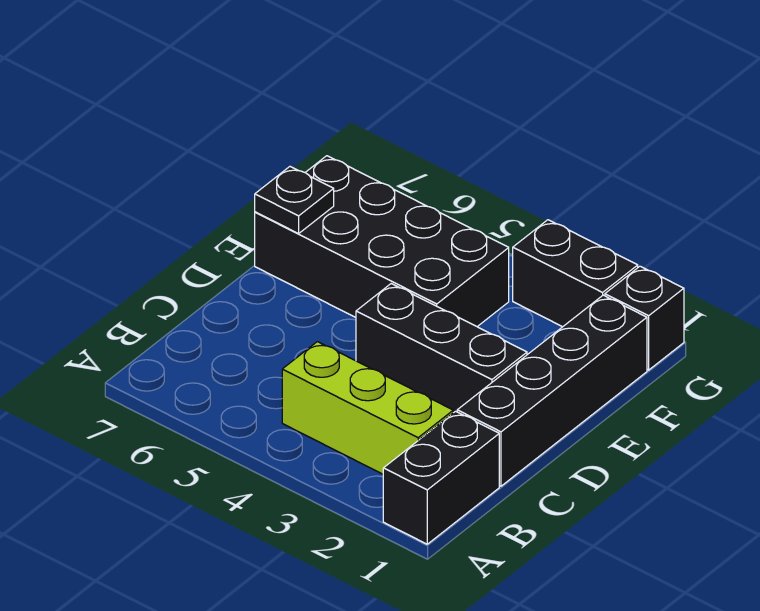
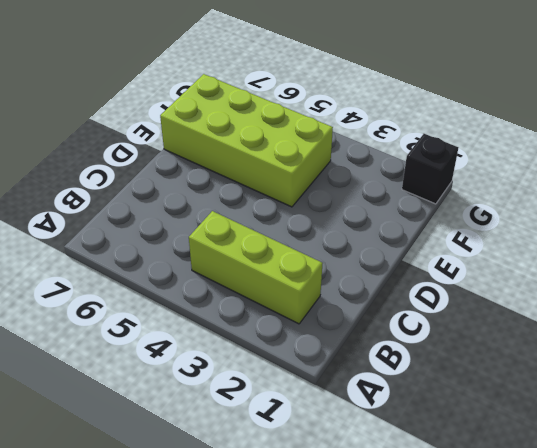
lime brick E4:F7 level 1 -> black brick E4:F7 level 1
none -> black brick A1:B1 level 1
none -> black brick C1:F1 level 1

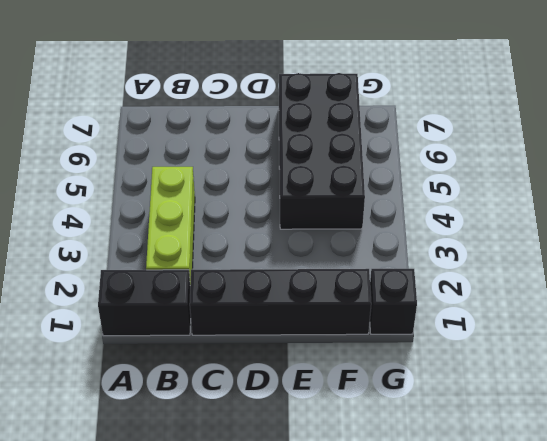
none -> black brick D2:D4 level 1
none -> black brick G2:G3 level 1

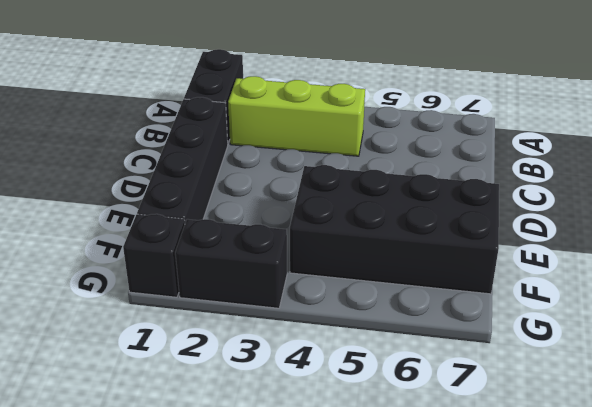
none -> black brick D2:D4 level 1
none -> black plate E7 level 2

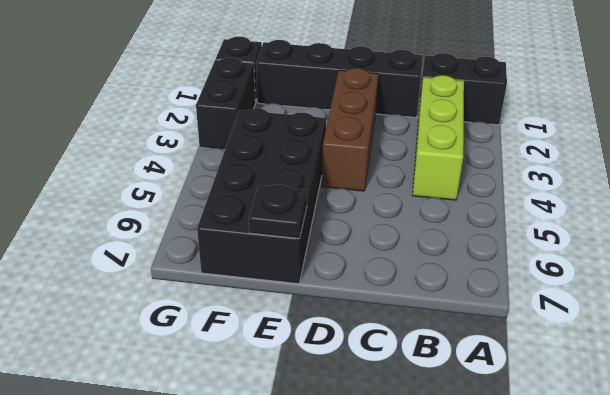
brown brick D2:D4 level 1 -> black brick D2:D4 level 1

